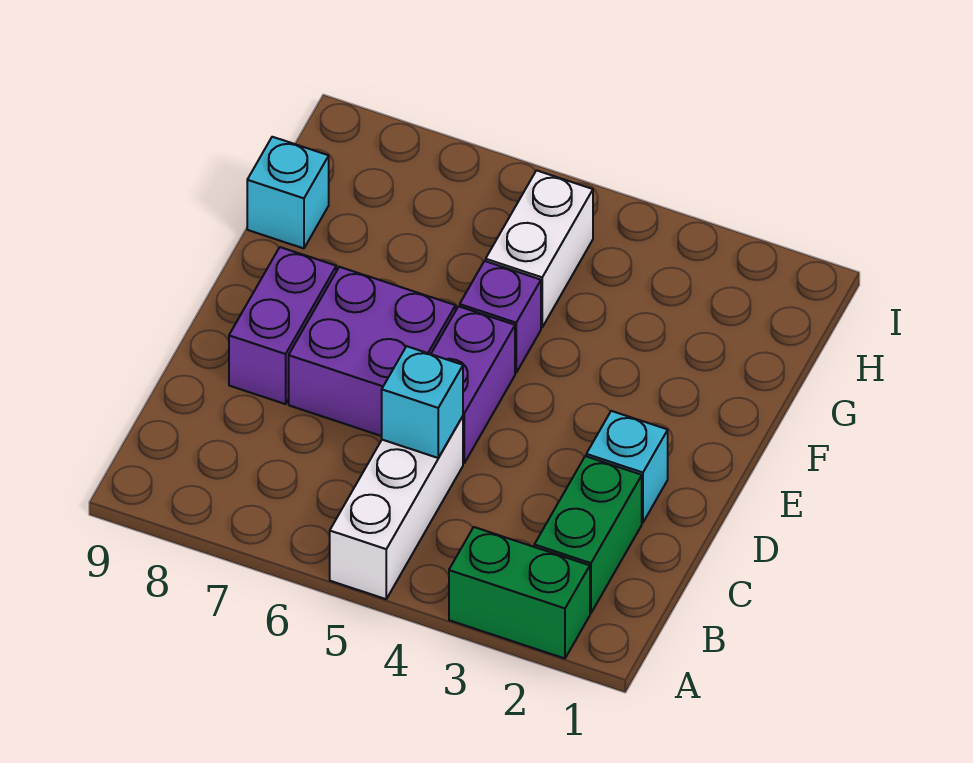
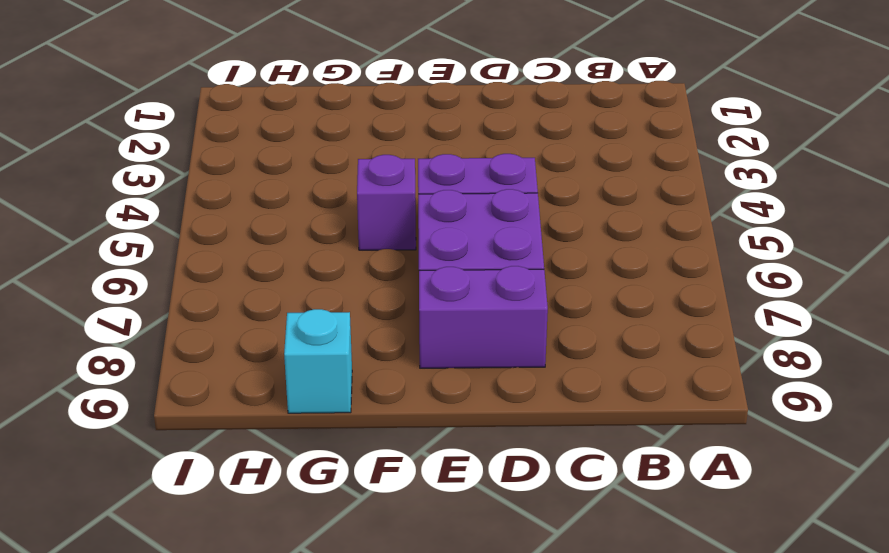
none -> green brick A2:A3 level 1
none -> white brick A5:C5 level 1

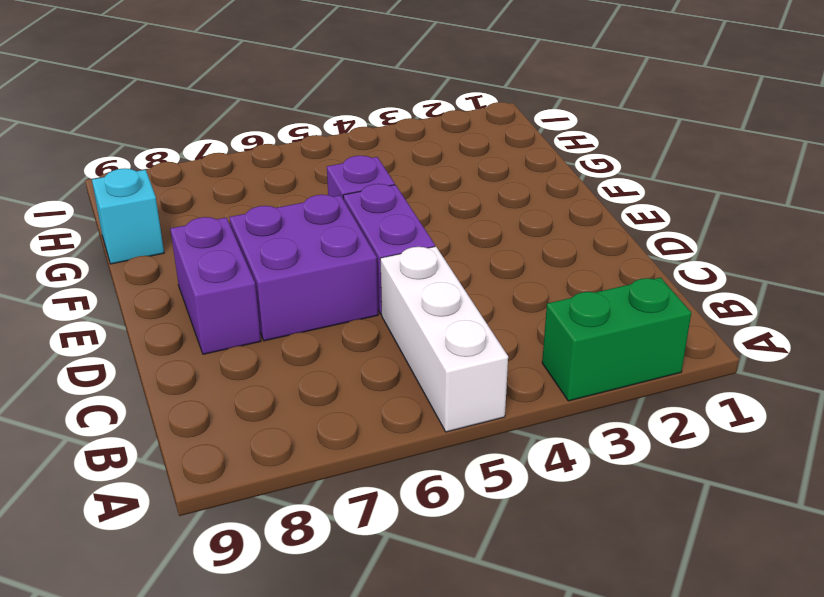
none -> green brick B2:C2 level 1
none -> cyan brick D2 level 1

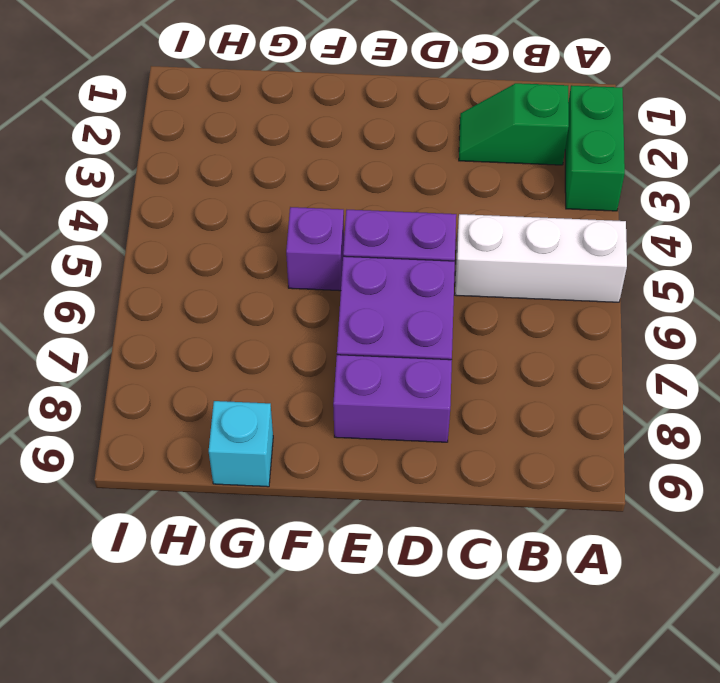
green slope B2:C2 level 1 top B -> green brick B2:C2 level 1
none -> cyan brick D2 level 1
none -> white brick G5:H5 level 1

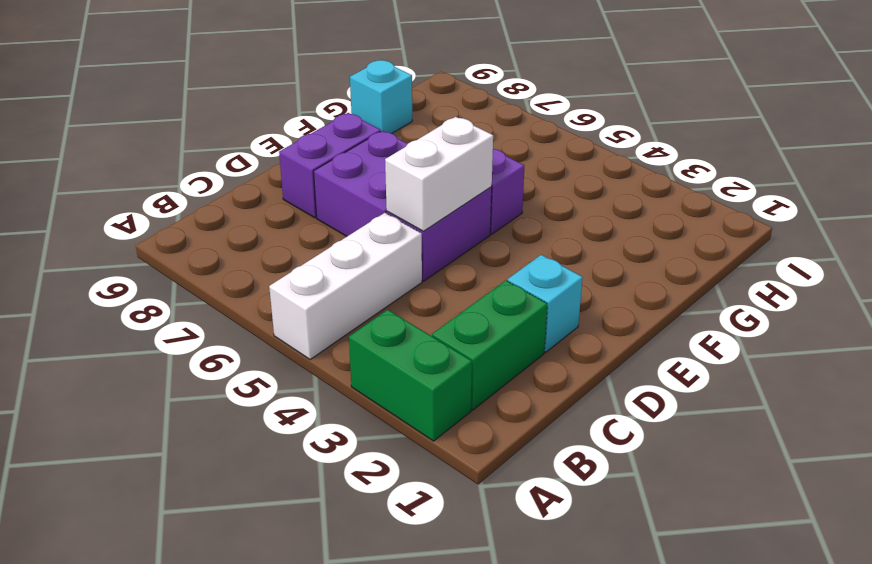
white brick D5:E5 level 2 -> white brick G5:H5 level 1
none -> cyan brick C5 level 2

